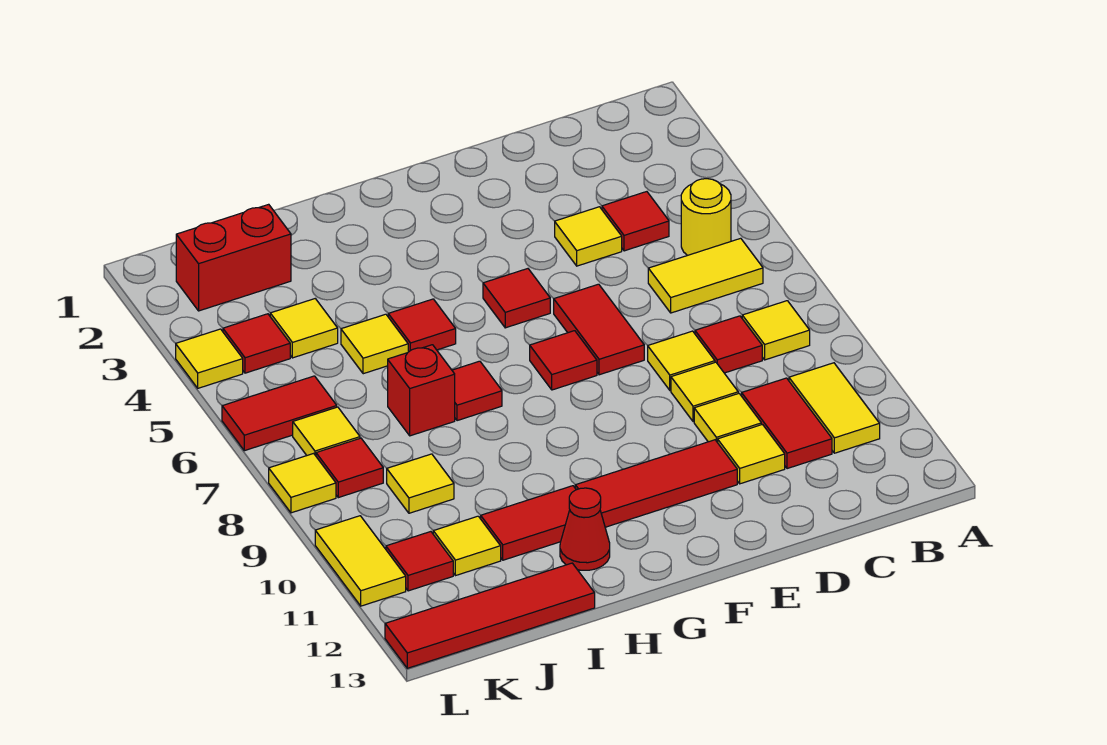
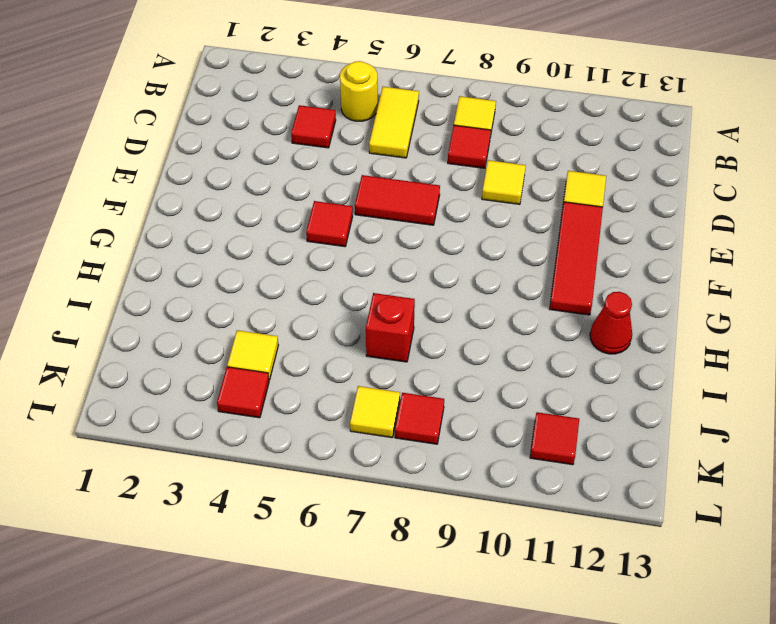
none -> yellow tile B10:B11 level 1
none -> red tile C10:C11 level 1
none -> yellow tile D4 level 1
none -> yellow tile D8 level 1

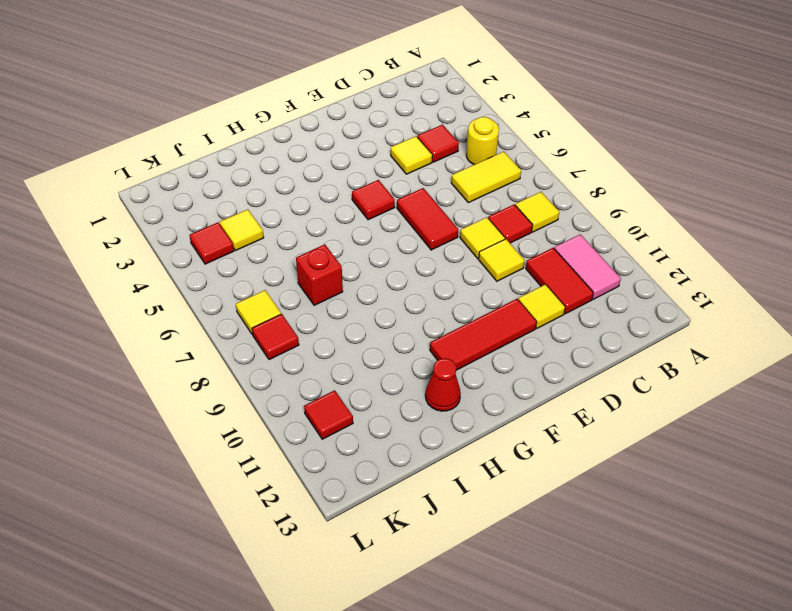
pink tile B10:B11 level 1 -> yellow tile B10:B11 level 1
none -> yellow tile D10 level 1
none -> red tile F7 level 1
none -> red tile H5 level 1
none -> red tile H7 level 1

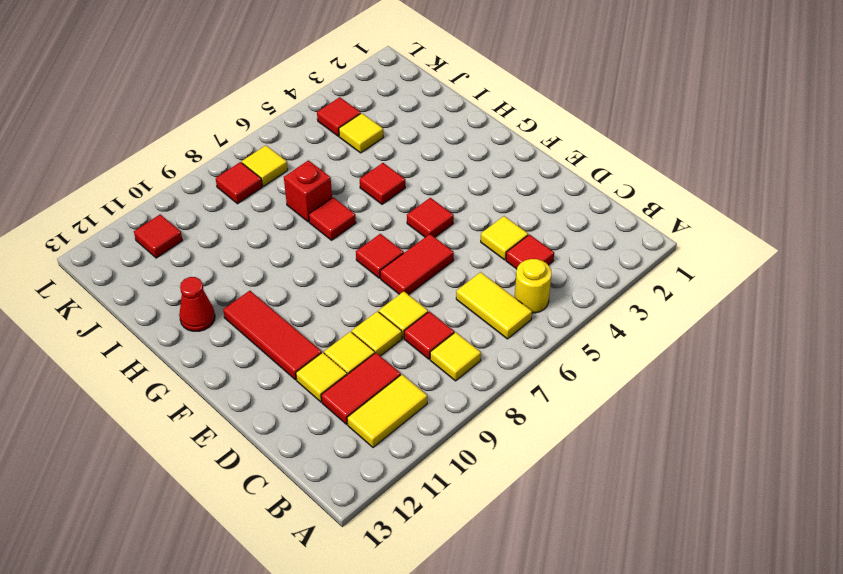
none -> red tile H11:I11 level 1
none -> yellow tile I5 level 1
none -> red tile I13:L13 level 1
none -> red brick J2:K2 level 1

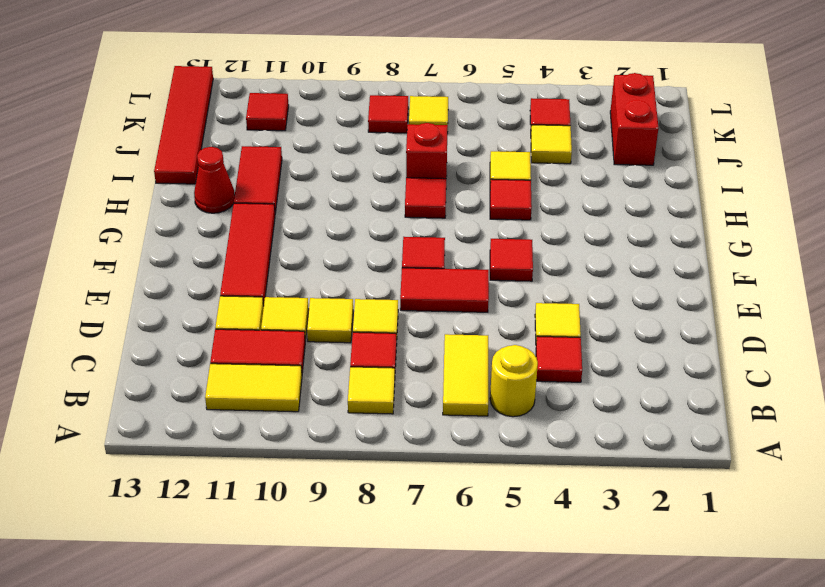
none -> yellow tile J9 level 1
none -> yellow tile J11 level 1
none -> red tile K6:L6 level 1
none -> yellow tile L4 level 1

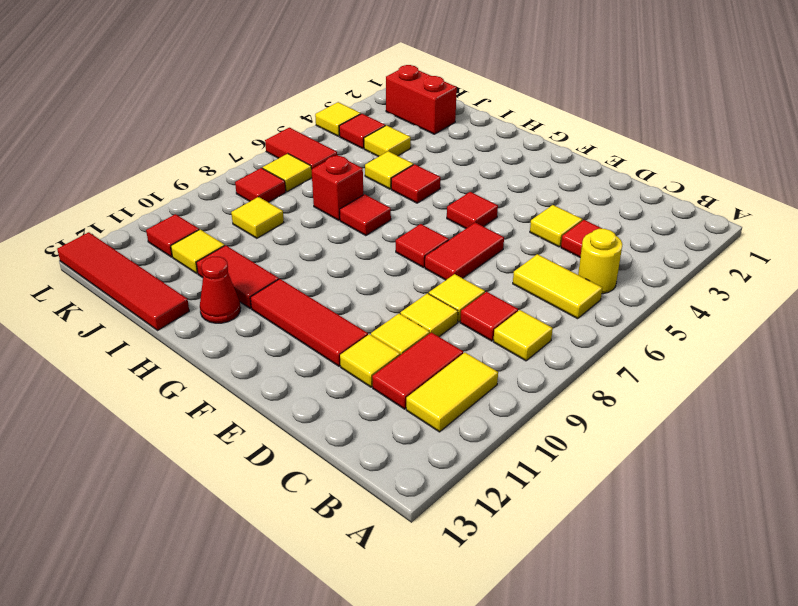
none -> yellow tile L8 level 1
none -> yellow tile L10:L11 level 1

